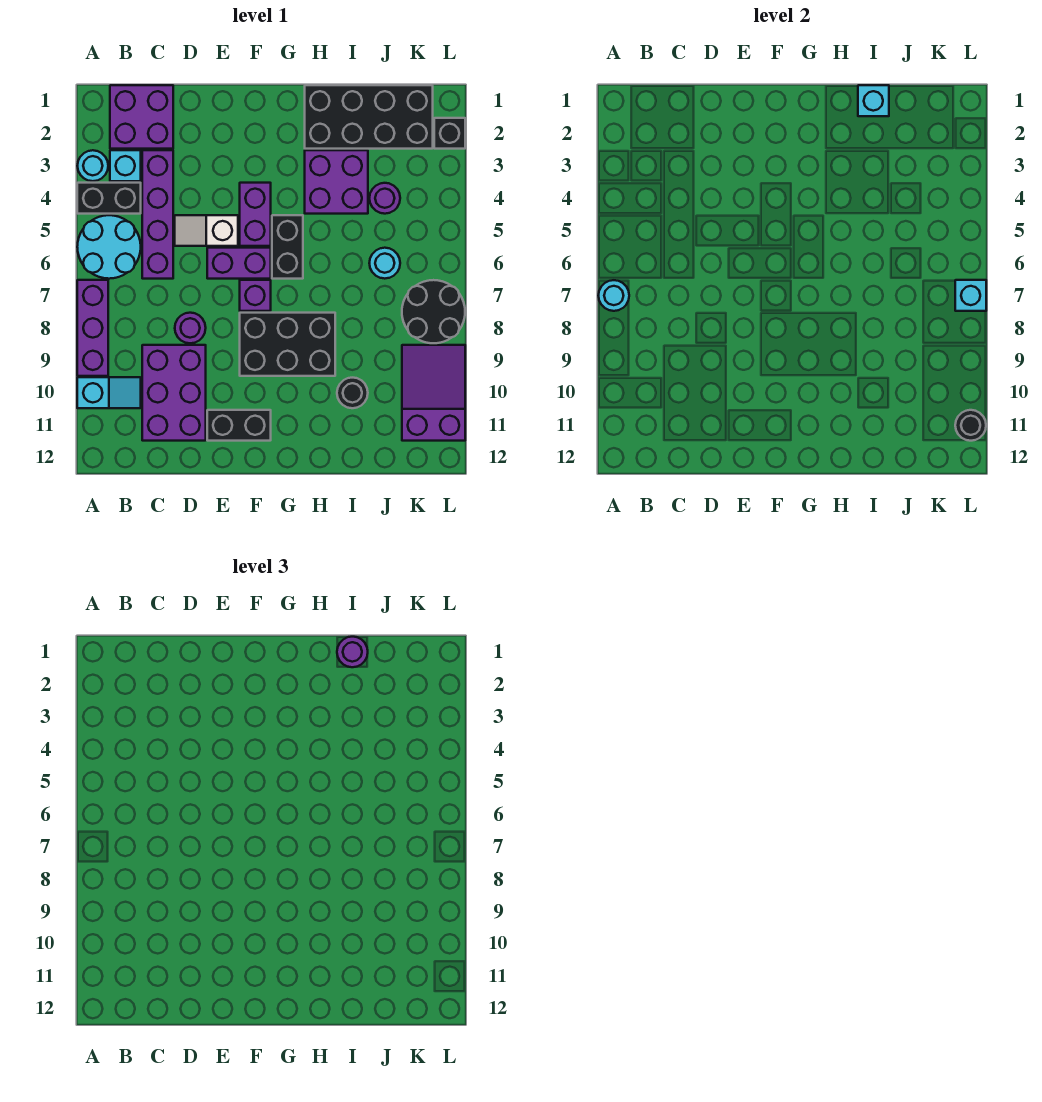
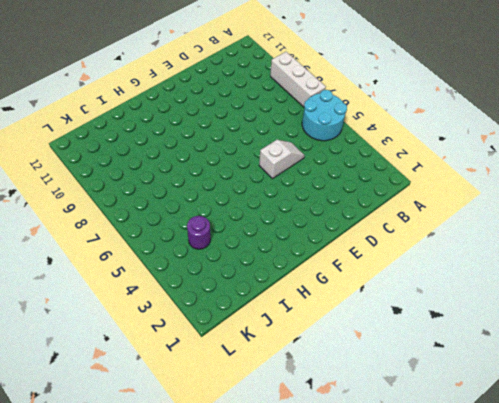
white brick A7:A9 level 1 -> purple brick A7:A9 level 1
none -> cyan round brick A3 level 1
none -> black brick A4:B4 level 1
none -> cyan slope A10:B10 level 1 top A
none -> purple brick B1:C2 level 1

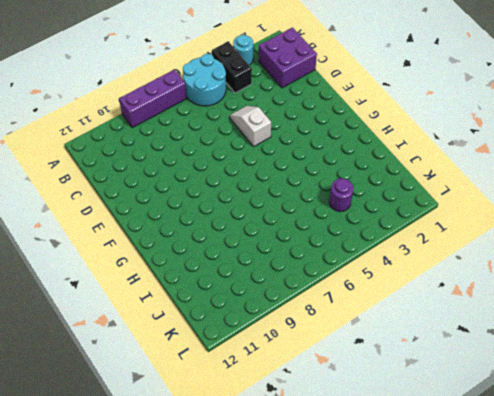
none -> cyan slope A10:B10 level 1 top A
none -> cyan brick B3 level 1
none -> purple brick C3:C6 level 1
none -> purple brick C9:D11 level 1

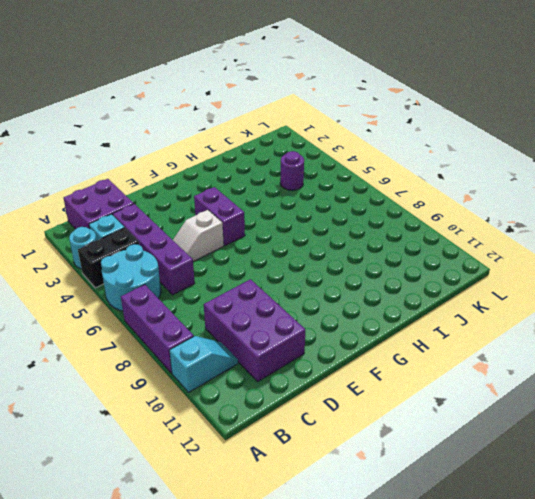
none -> purple round brick D8 level 1
none -> purple brick E6:F6 level 1
none -> black brick E11:F11 level 1
none -> purple brick F7 level 1

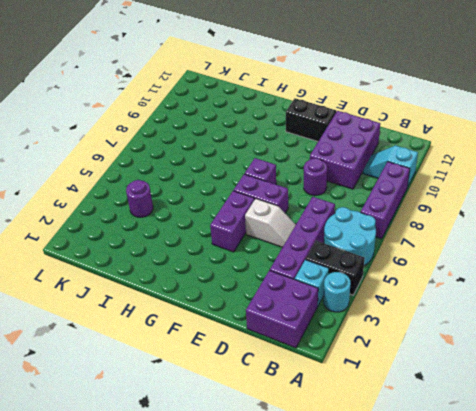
none -> black brick F8:H9 level 1
none -> black brick G5:G6 level 1
none -> black brick H1:K2 level 1
none -> purple brick H3:I4 level 1

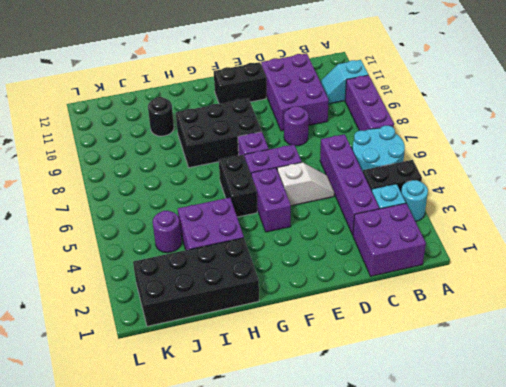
none -> cyan round brick J6 level 1
none -> black round brick K7:L8 level 1
none -> purple slope K9:L11 level 1 top 11
none -> black brick L2 level 1

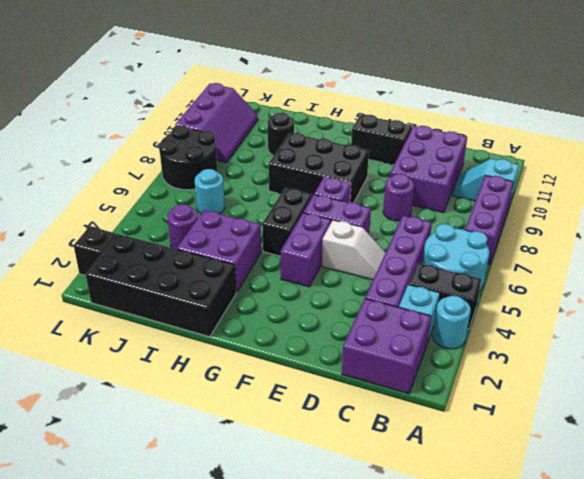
purple slope K9:L11 level 1 top L -> purple slope K9:L11 level 1 top 11
none -> cyan round brick A7 level 2
none -> cyan brick I1 level 2
none -> cyan brick L7 level 2
none -> black round brick L11 level 2

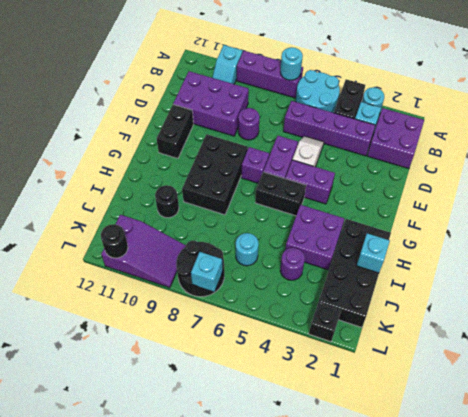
none -> purple round brick I1 level 3

